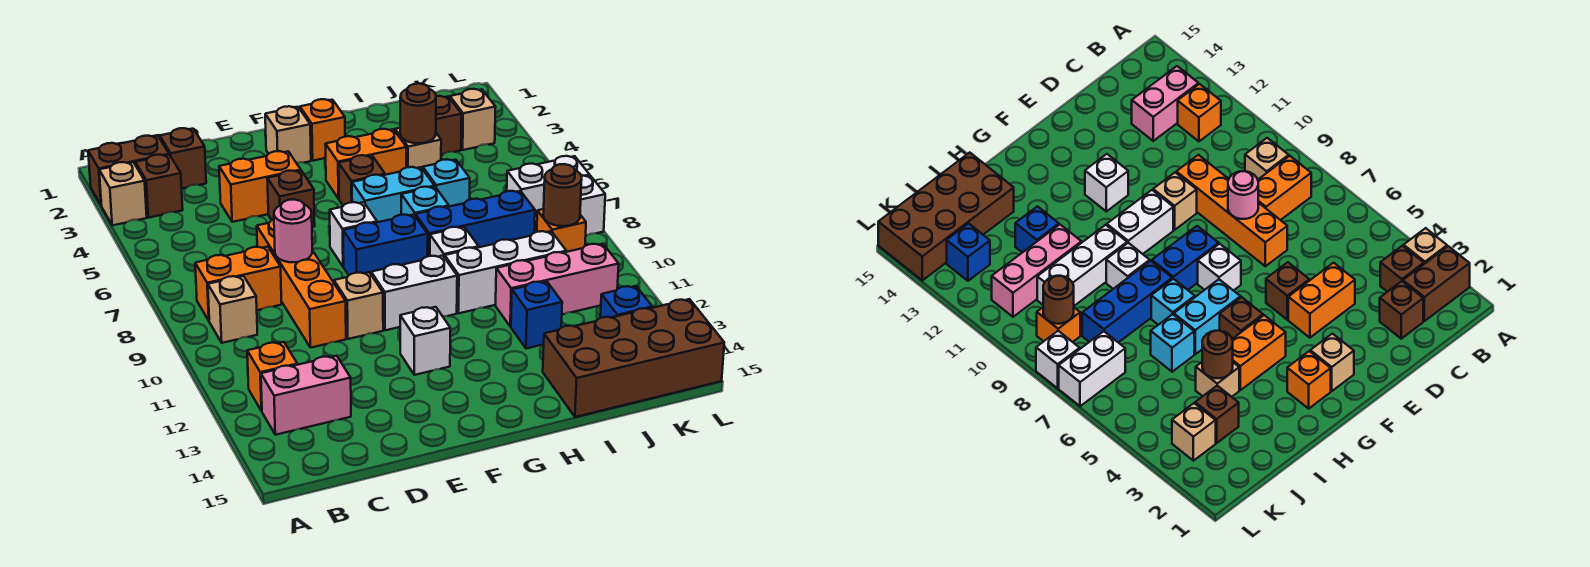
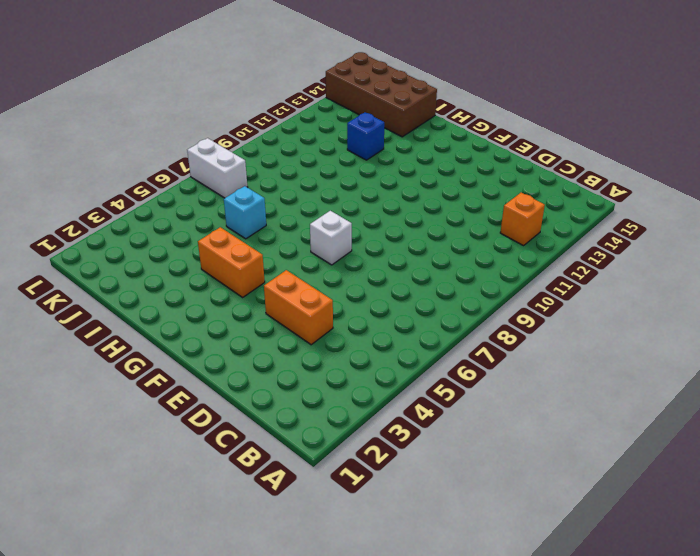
none -> brown brick A2:B2 level 1
none -> tan brick A3 level 1
none -> brown brick B3 level 1
none -> orange brick B8:C8 level 1

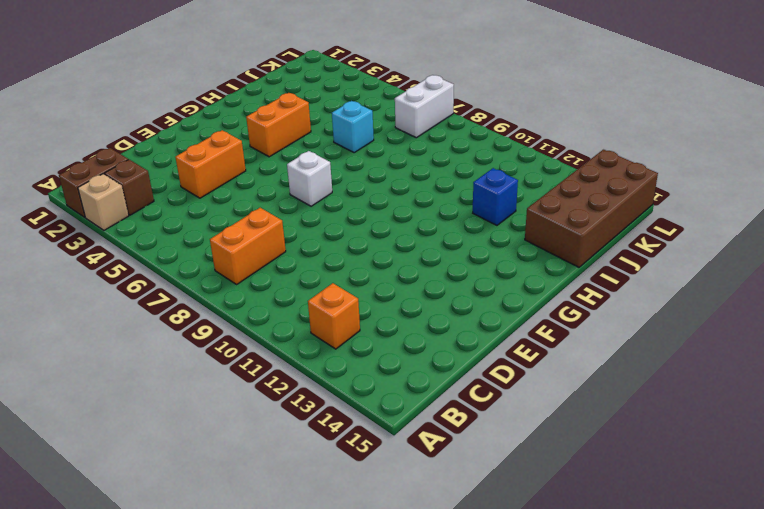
none -> tan brick B9 level 1
none -> pink brick B13:C13 level 1
none -> brown brick C2 level 1
none -> orange brick D7:D10 level 1

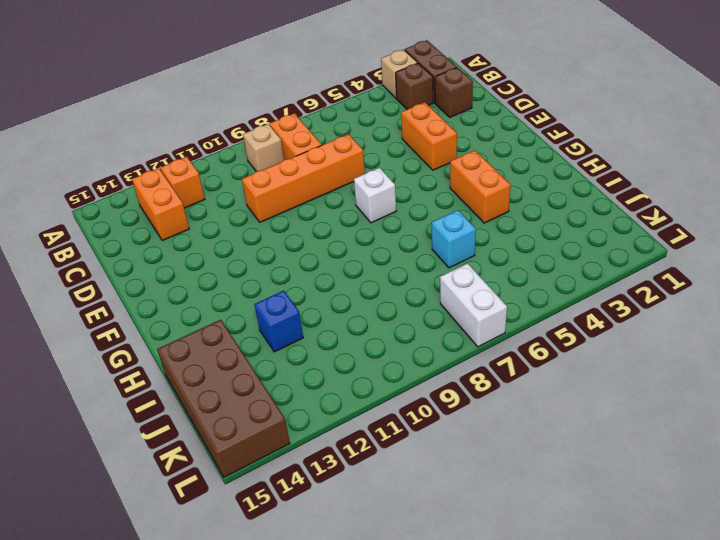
orange brick B13:C13 level 1 -> pink brick B13:C13 level 1
none -> brown brick E5 level 1
none -> tan brick E10 level 1
none -> tan brick F2 level 1
none -> blue brick F8:G8 level 1

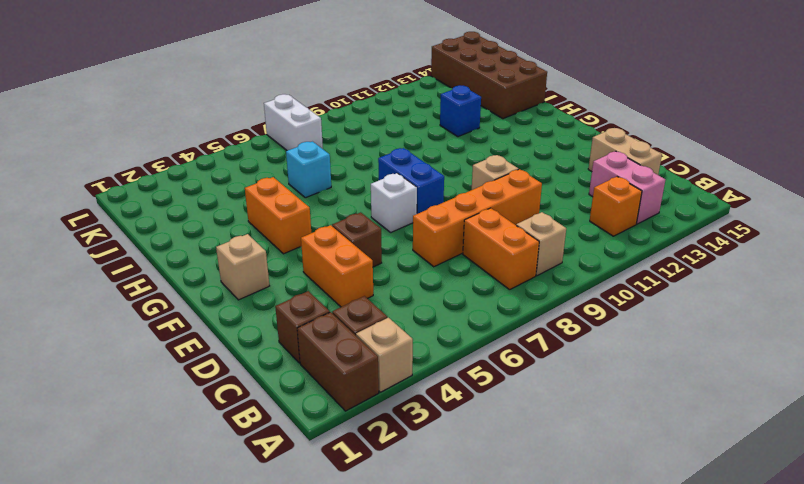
tan brick C14:D14 level 1 -> none
none -> white brick F10:G10 level 1
none -> white brick F12 level 1
none -> orange brick G2 level 1
none -> brown brick G5 level 1

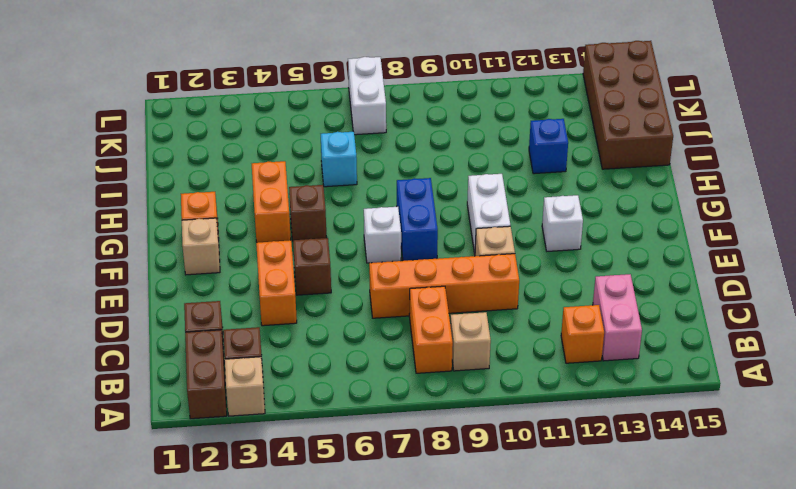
none -> cyan brick G6:H6 level 1
none -> cyan brick H7 level 1
none -> blue brick H8:J8 level 1
none -> white brick H9 level 1

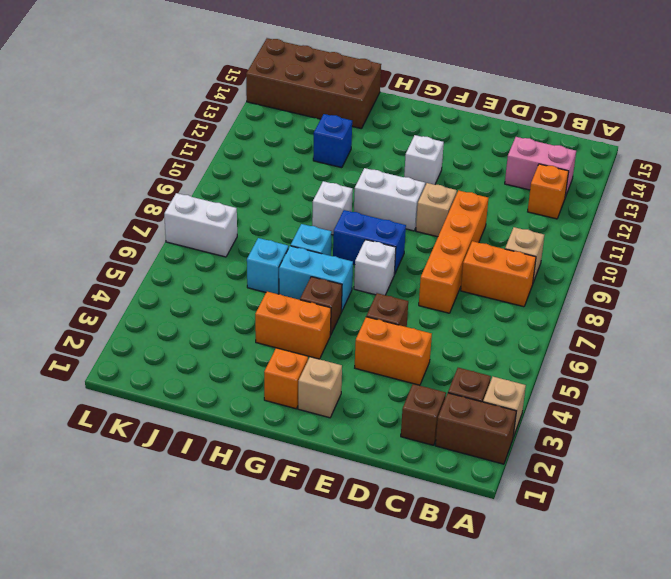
none -> blue brick H8:J8 level 1
none -> white brick H10:J10 level 1
none -> tan brick I4 level 1
none -> pink brick I11:K11 level 1

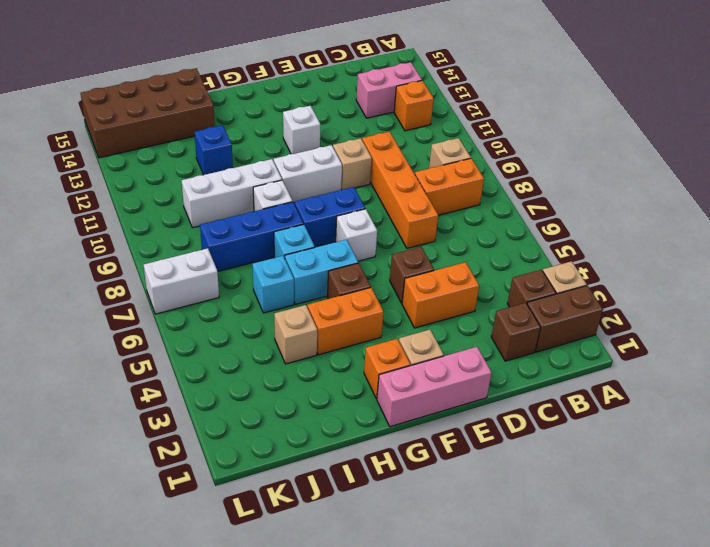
pink brick E1:G1 level 1 -> pink brick I11:K11 level 1
none -> brown brick J3 level 1
none -> tan brick K3 level 1
none -> orange brick K9 level 1
none -> blue brick K13 level 1

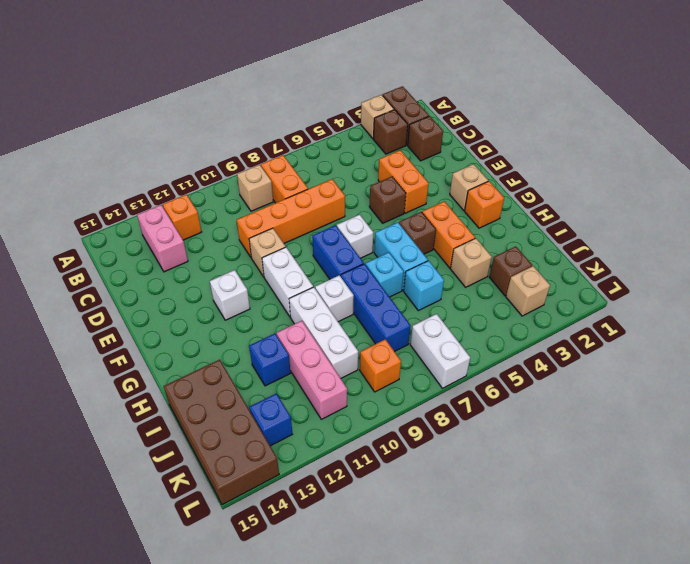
none -> white brick L8 level 1
none -> pink round brick D8 level 2
none -> brown round brick I4 level 2
none -> brown round brick K9 level 2

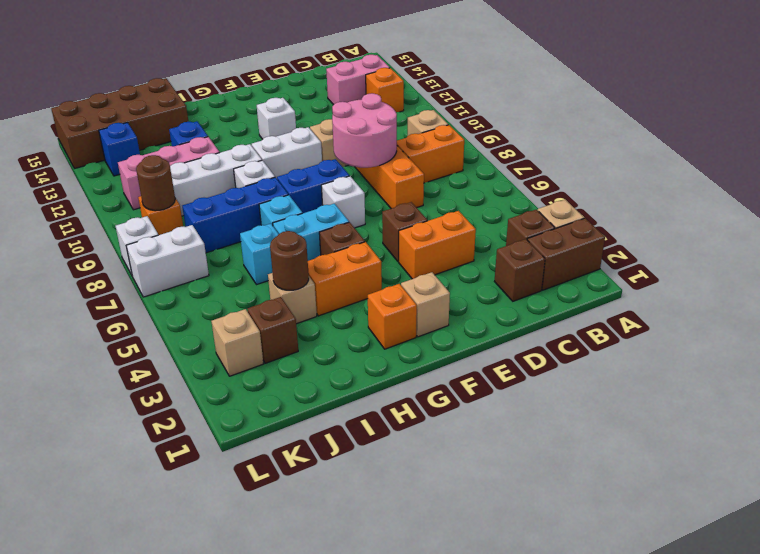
pink round brick D8:E9 level 2 -> pink round brick D8 level 2

